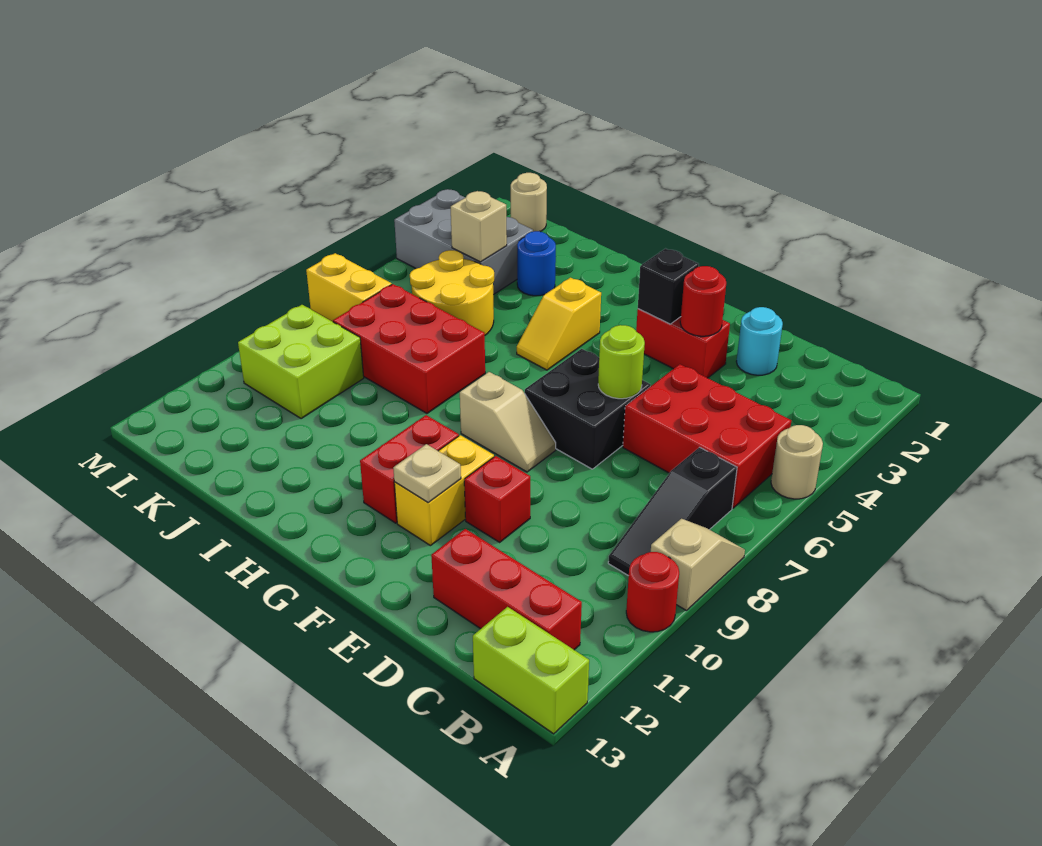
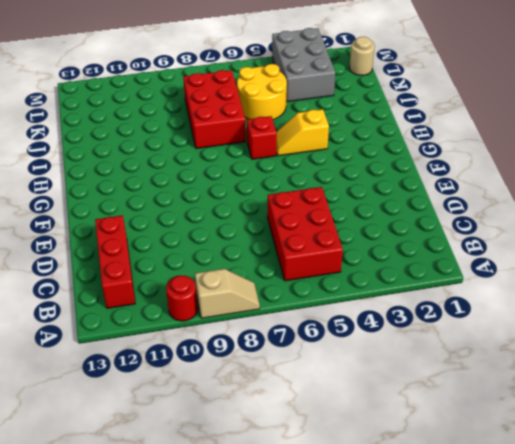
red brick H6 level 1 -> red brick E10 level 1
none -> tan round brick A5 level 1
none -> lime brick A13:B13 level 1
none -> black slope B7:B9 level 1 top 7

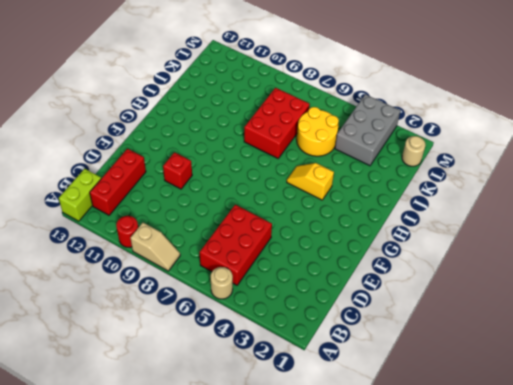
none -> black slope B7:B9 level 1 top 7
none -> cyan round brick D2 level 1
none -> red brick E3:F3 level 1

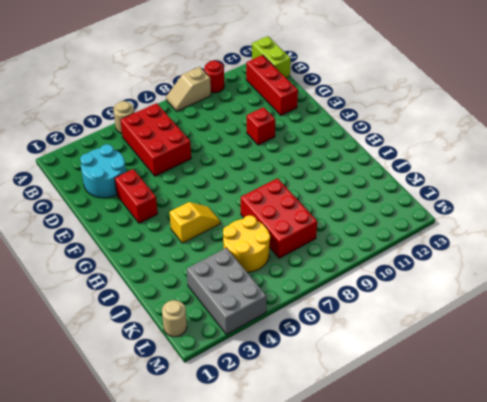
cyan round brick C2:D3 level 1 -> cyan round brick D2 level 1
none -> black slope B7:B9 level 1 top 7
none -> black brick E6:F7 level 1
none -> tan slope F8:G8 level 1 top G

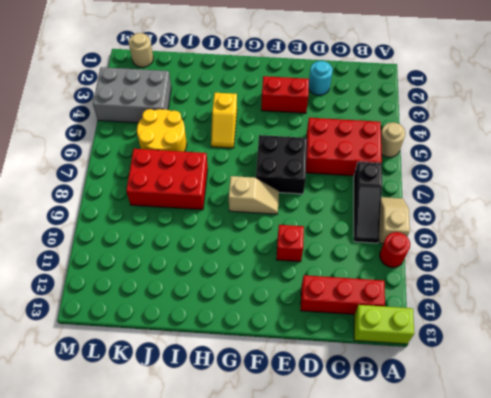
none -> yellow brick F10:F11 level 1
none -> red brick G10:G11 level 1
none -> blue round brick J3 level 1

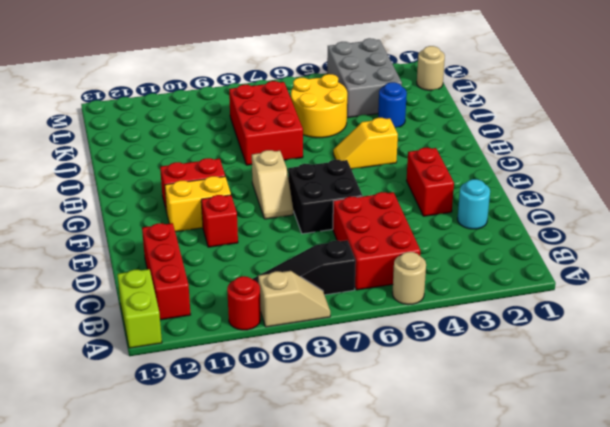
none -> lime brick K9:L10 level 1
none -> yellow brick L7:M7 level 1
none -> red round brick E3 level 2

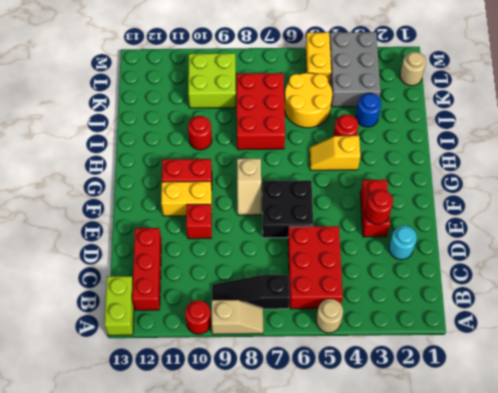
red round brick I4 level 1 -> none
red round brick I10 level 1 -> none
yellow brick L5:M5 level 1 -> yellow brick L7:M7 level 1
none -> lime round brick E6 level 2
none -> black brick F3 level 2
none -> tan plate F11 level 2

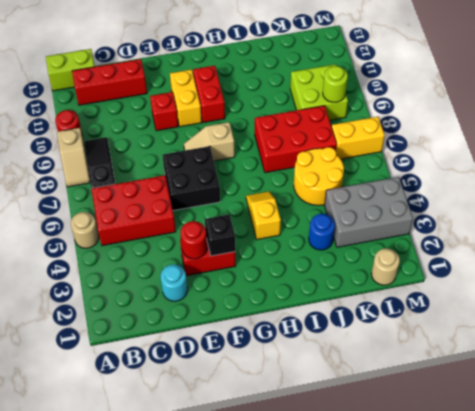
lime round brick L9 level 2 -> lime round brick E6 level 2
none -> tan plate F11 level 2
none -> tan brick K4 level 2

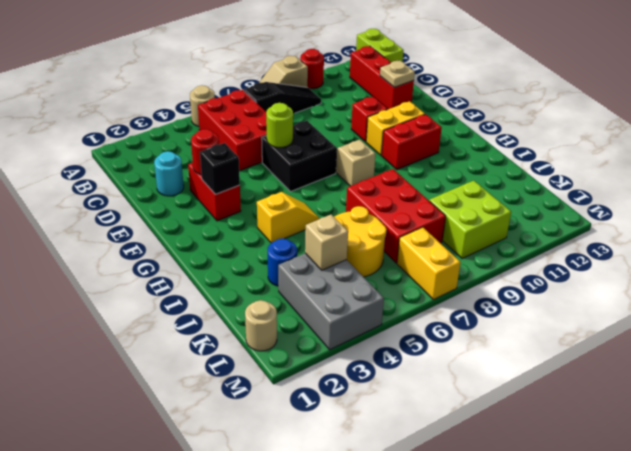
tan plate D12 level 2 -> tan plate F11 level 2

